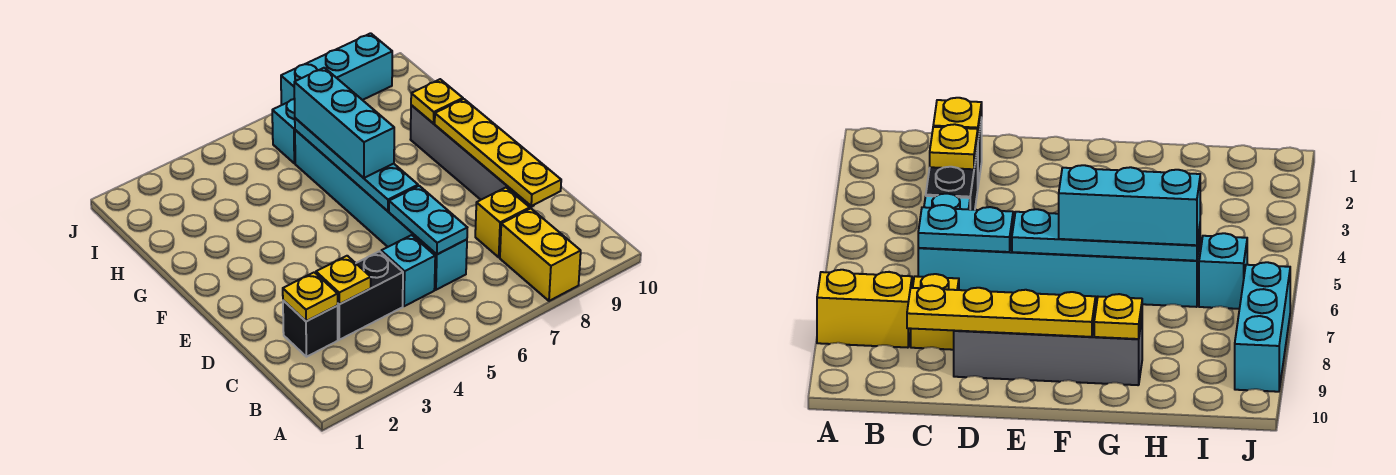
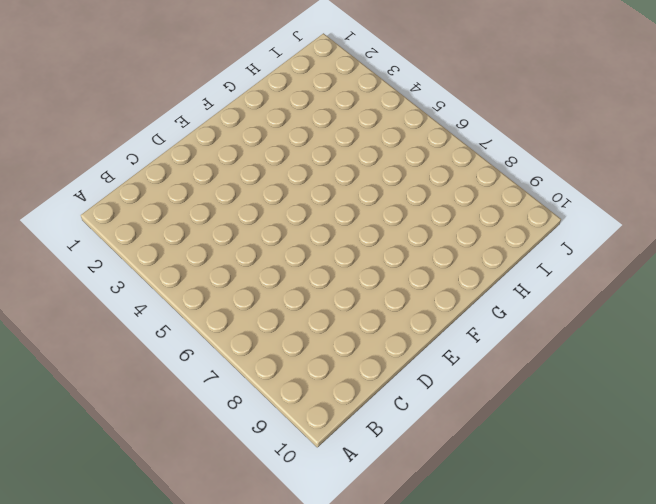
none -> yellow brick A8:B8 level 1
none -> black brick C2 level 1
none -> black brick C3:C4 level 1

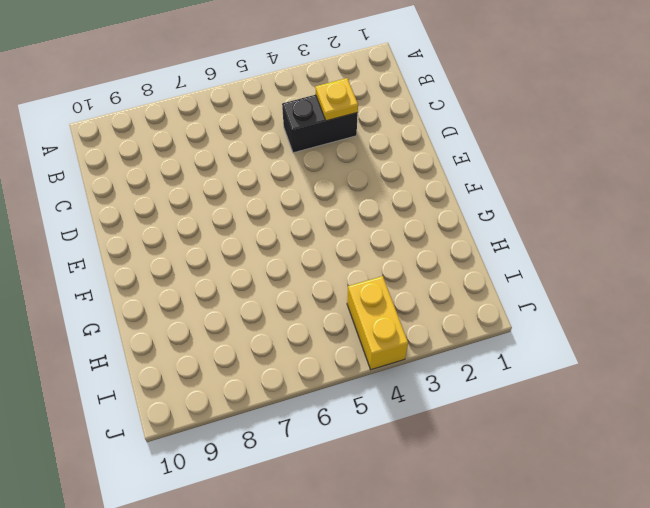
yellow brick I4:J4 level 1 -> yellow brick A8:B8 level 1
none -> black brick C2 level 1
none -> cyan brick C5 level 1
none -> cyan brick C6:H6 level 1

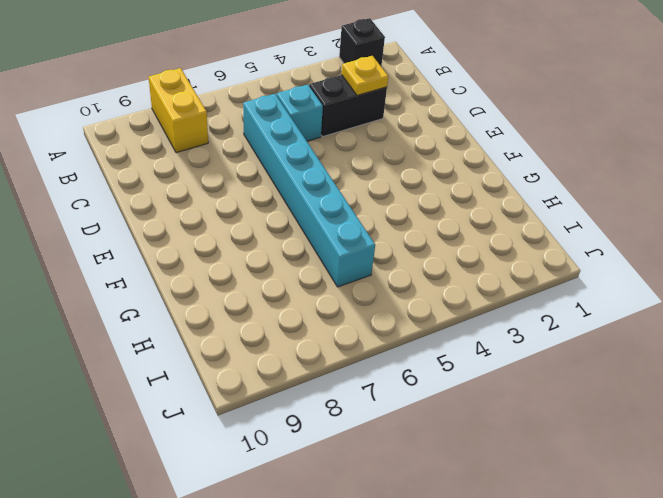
black brick A2 level 1 -> black brick C2 level 1
none -> yellow brick C8 level 1
none -> grey brick D9:G9 level 1
none -> cyan brick I6 level 1

